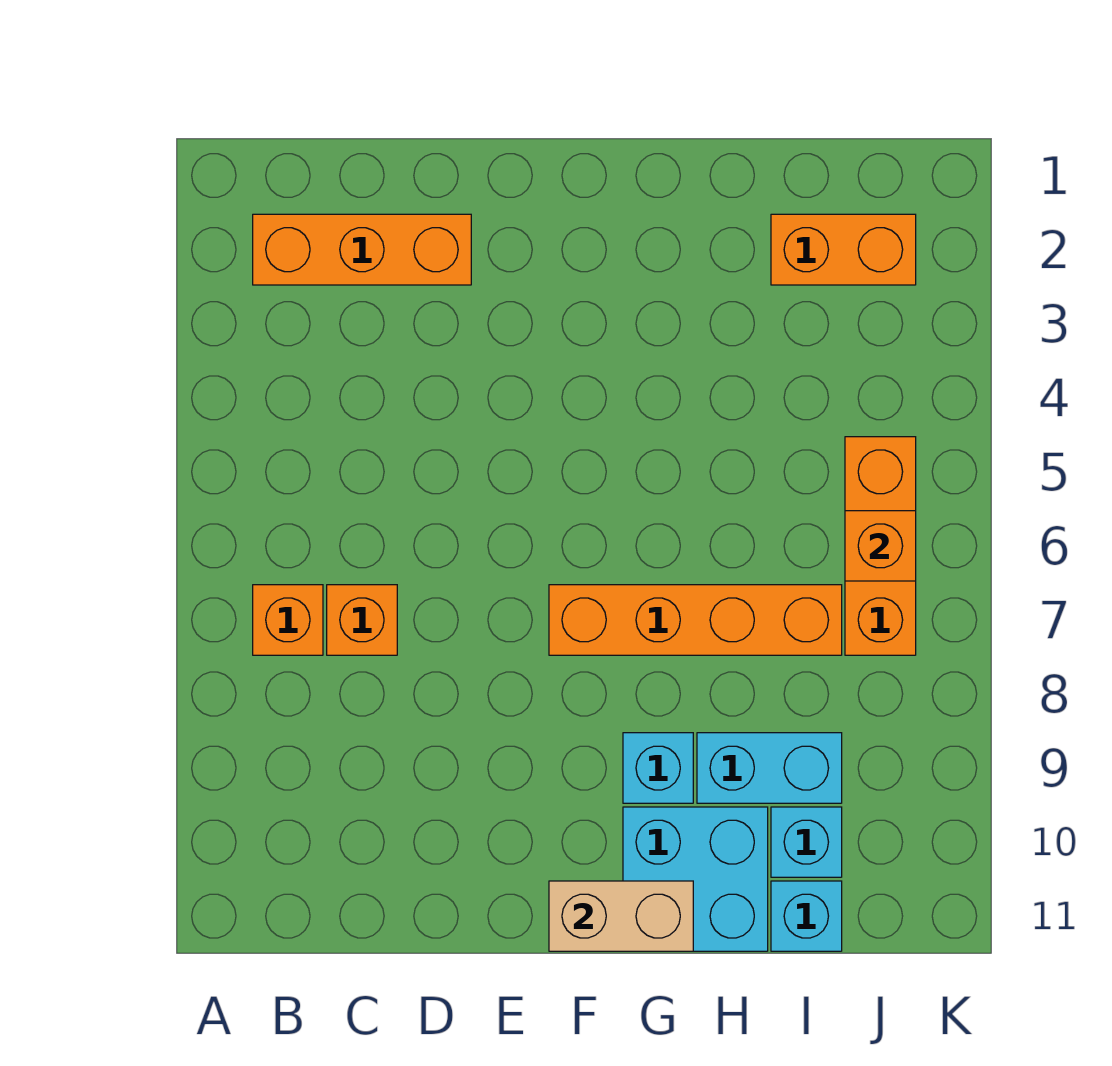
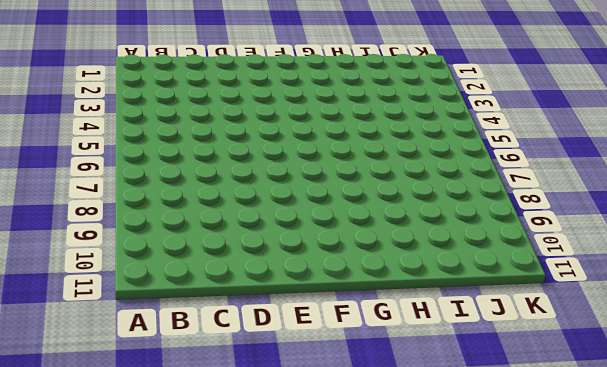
none -> orange brick B2:D2 level 1
none -> orange brick B7 level 1
none -> orange brick C7 level 1

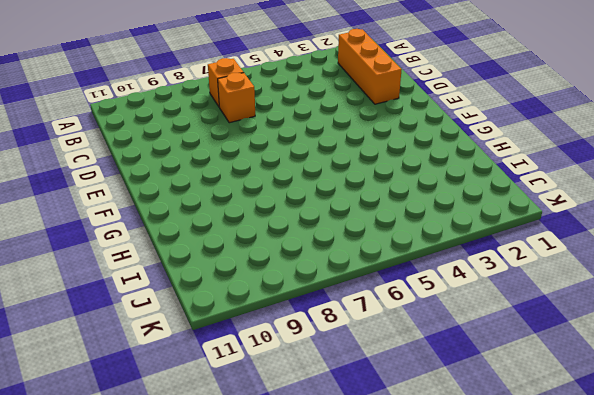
none -> orange brick F7:I7 level 1
none -> cyan brick G9 level 1
none -> cyan brick G10:H11 level 1

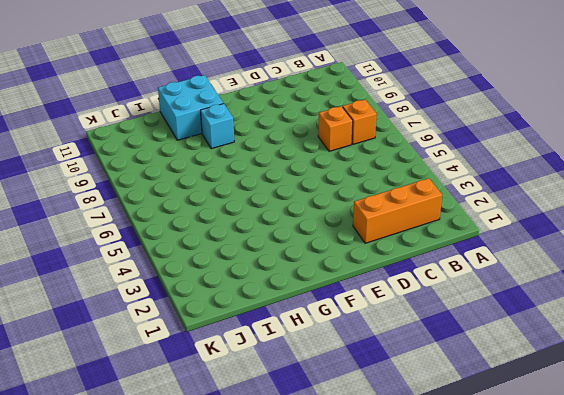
none -> orange brick F7:I7 level 1
none -> cyan brick H9:I9 level 1
none -> orange brick I2:J2 level 1

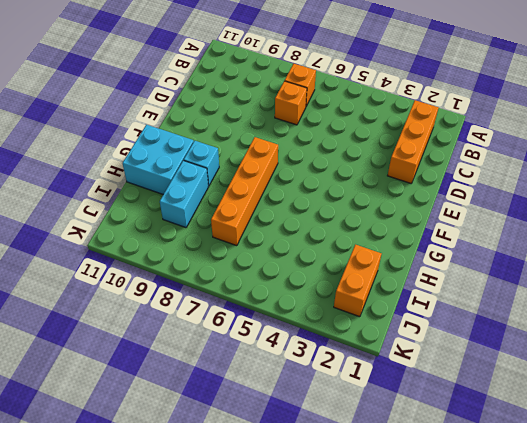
none -> cyan brick I10 level 1
none -> cyan brick I11 level 1
none -> orange brick J5:J7 level 1

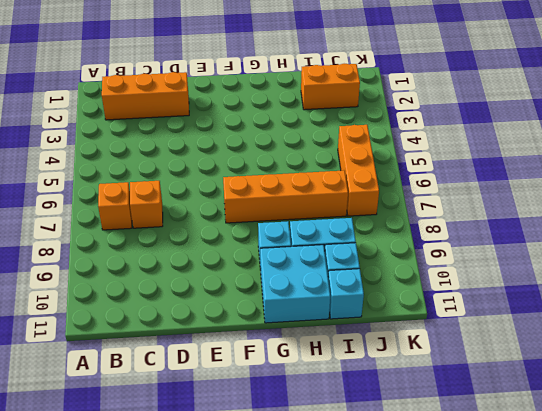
none -> tan brick F11:G11 level 2
none -> orange brick J6 level 2

